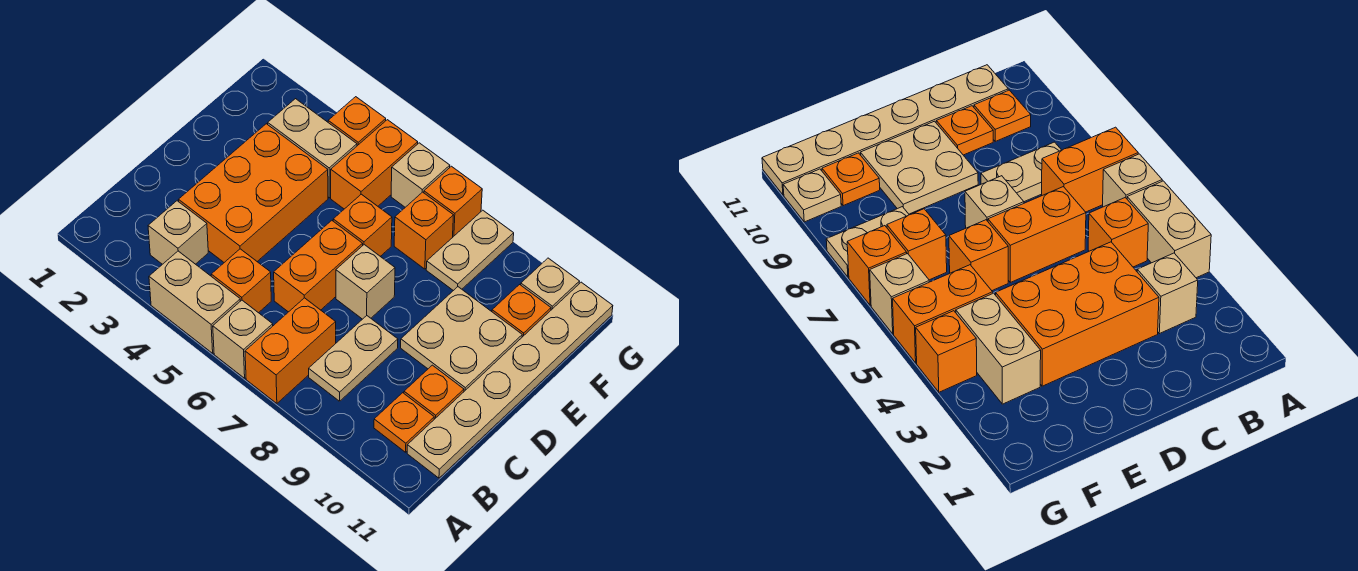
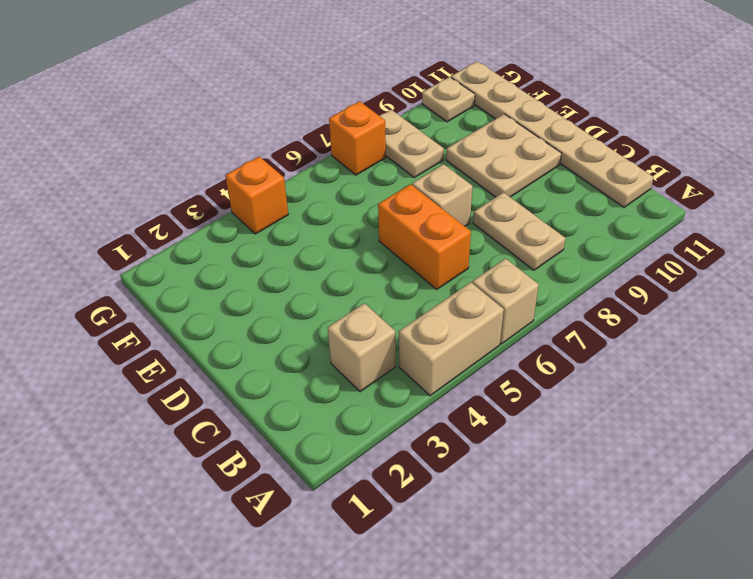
none -> orange brick A7:B7 level 1
none -> orange brick B5 level 1
none -> orange plate B10 level 1

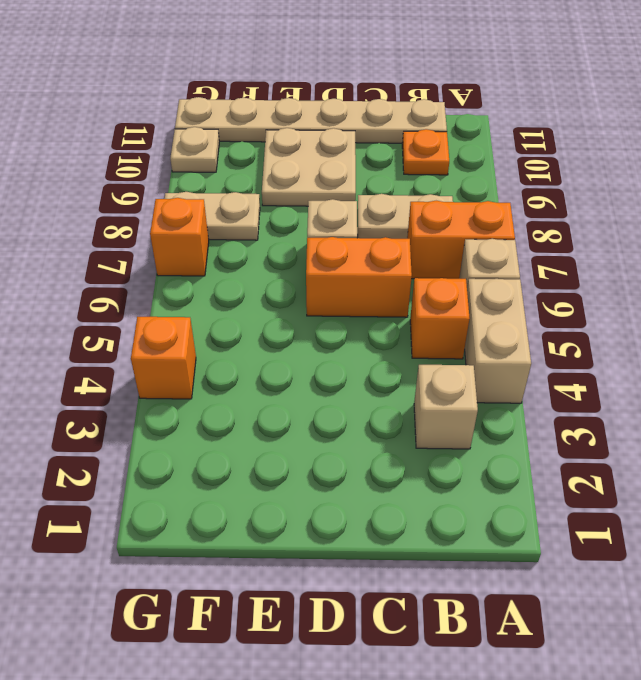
none -> orange brick C3:E4 level 1
none -> orange plate C10 level 1
none -> orange brick E6 level 1

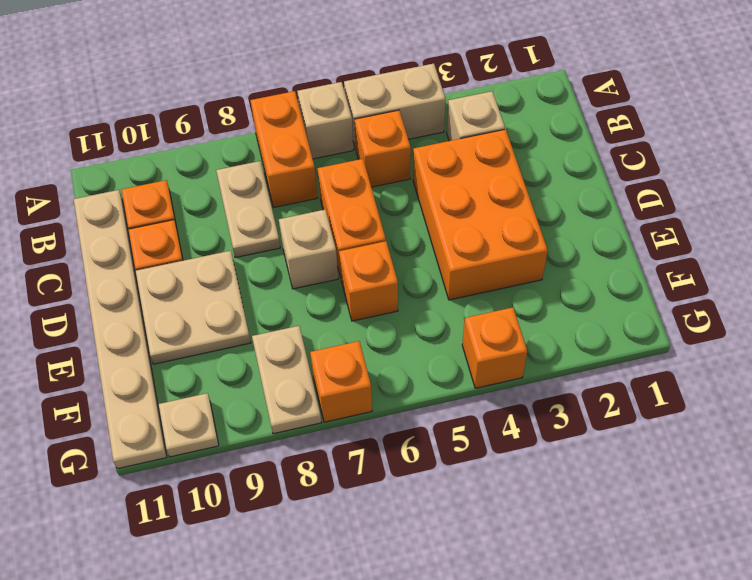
none -> tan brick F3:F4 level 1
none -> orange brick F5:G5 level 1
none -> orange brick F7 level 1

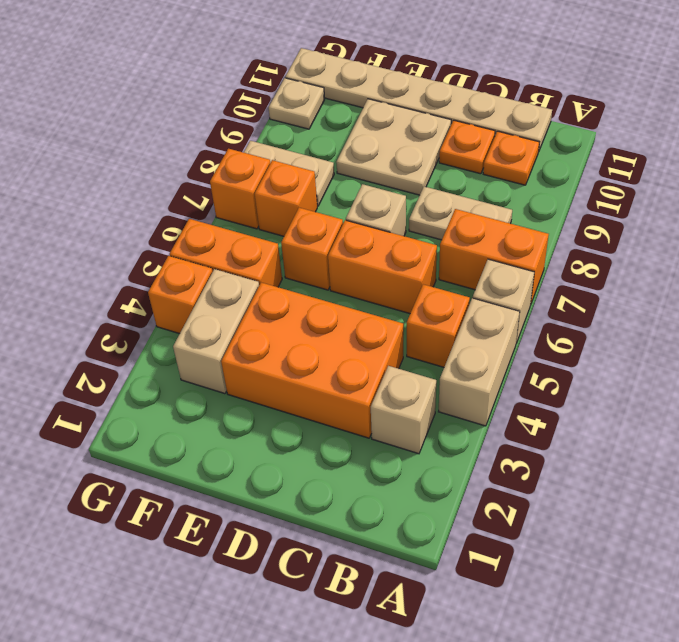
none -> orange plate F10 level 1
none -> tan brick G6 level 1

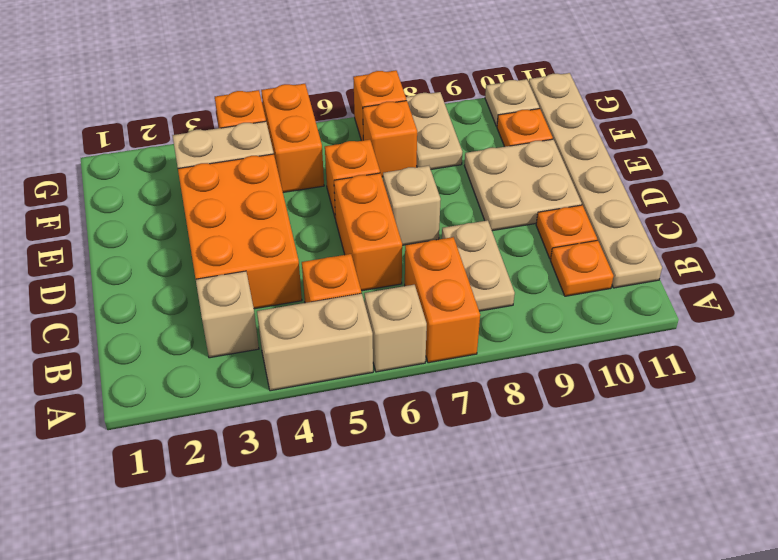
none -> tan brick G6 level 1

